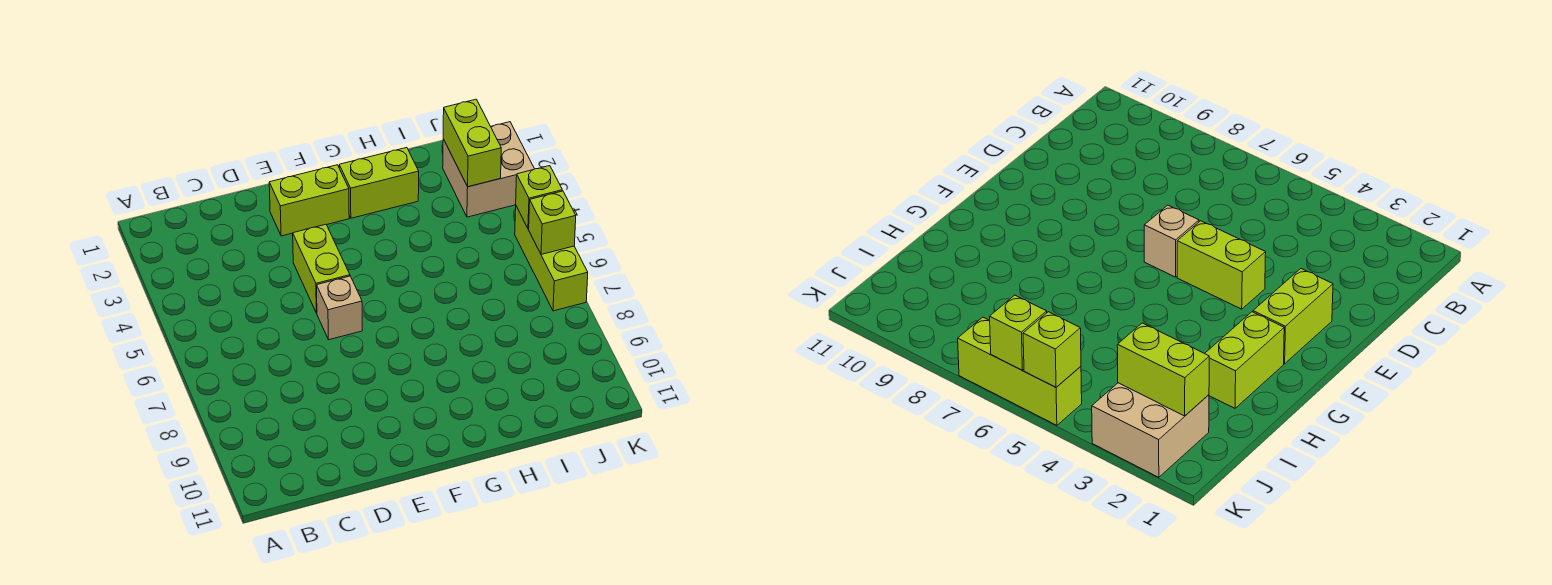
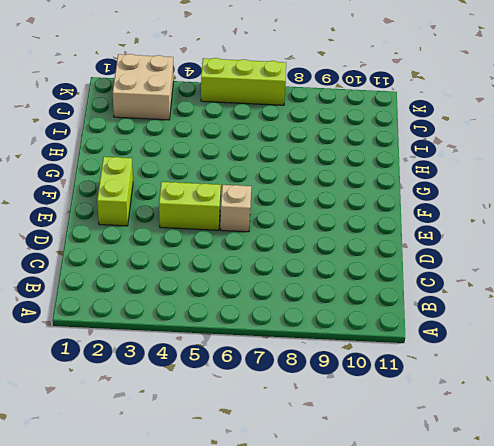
none -> lime brick G2:H2 level 1
none -> lime brick J2:J3 level 2

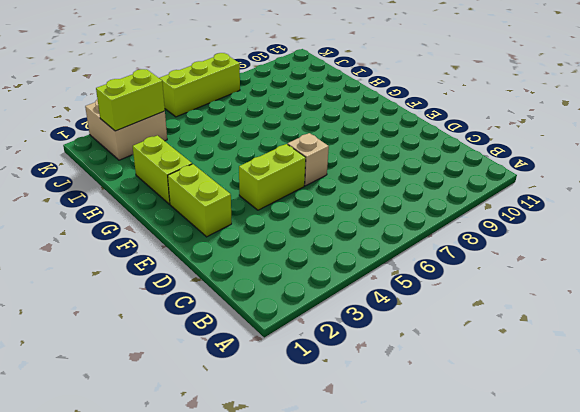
none -> lime brick K5 level 2
none -> lime brick K6 level 2

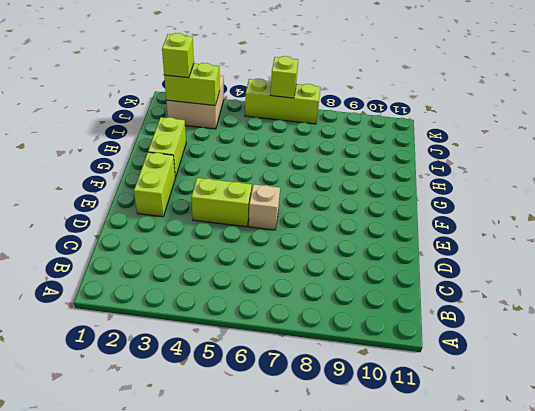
lime brick J2 level 3 -> lime brick K5 level 2

